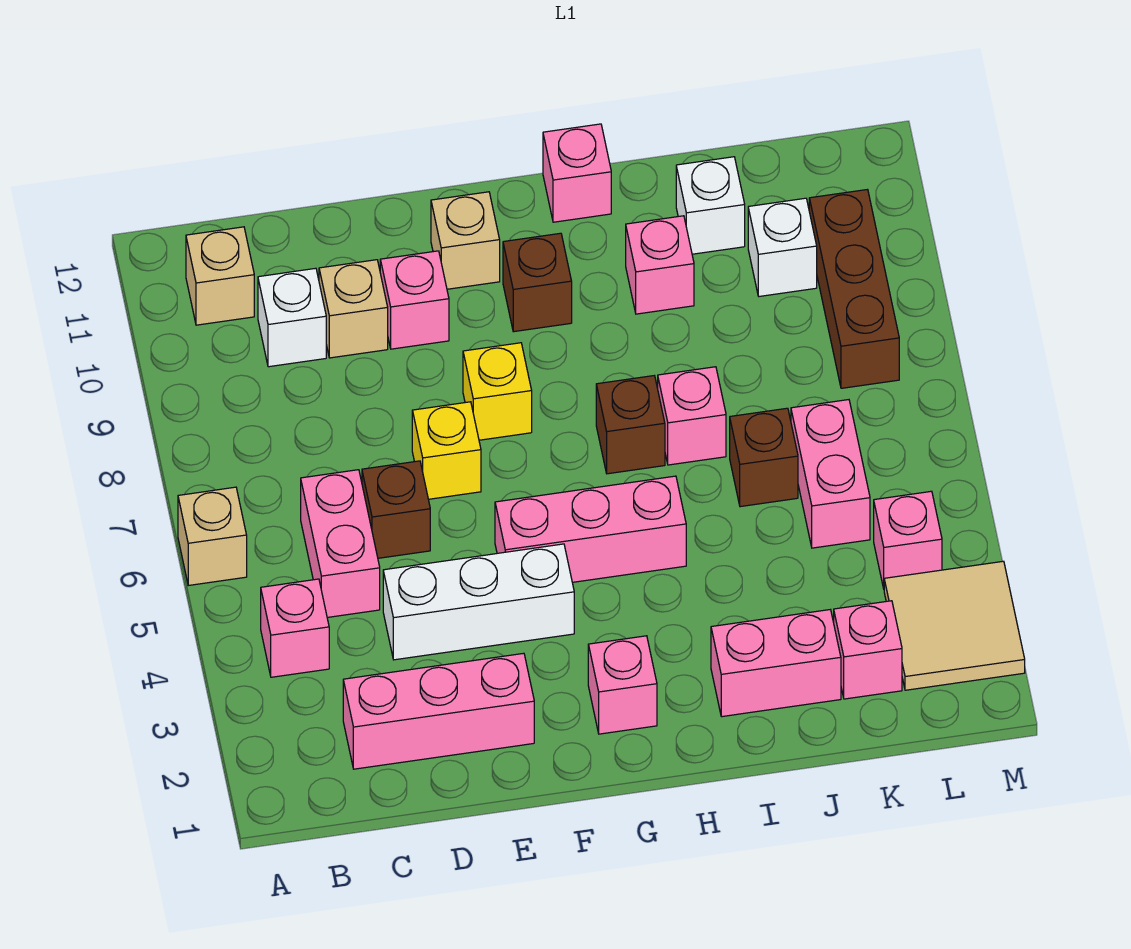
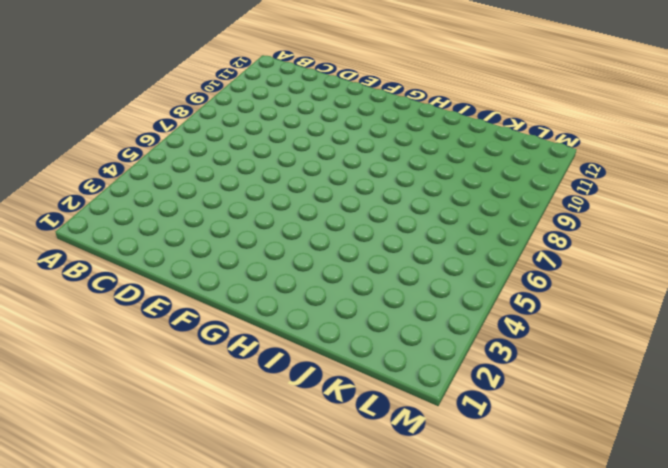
none -> tan brick A6 level 1
none -> pink brick B4 level 1
none -> tan brick B11 level 1

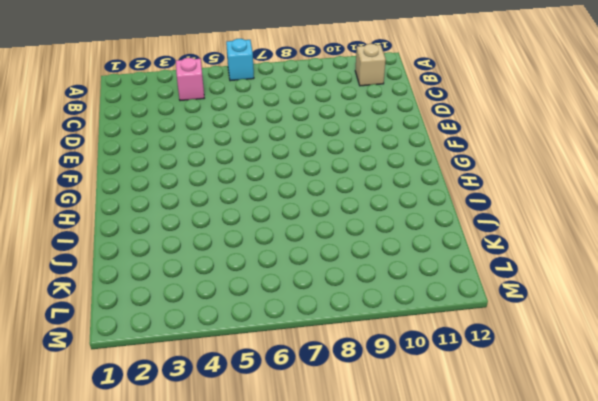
cyan brick A6 level 1 -> tan brick A6 level 1
none -> pink brick C2:E2 level 1
none -> pink brick C5:C6 level 1
none -> white brick C10 level 1

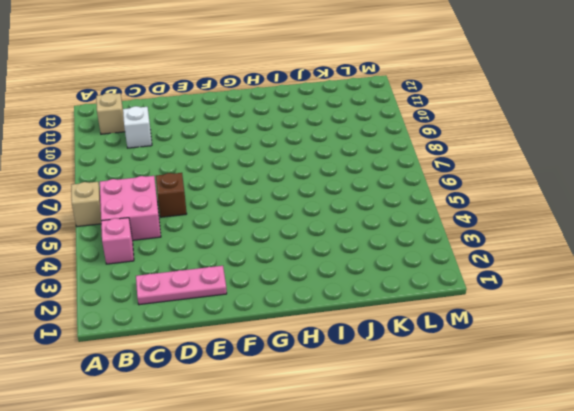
pink brick B5:C6 level 1 -> pink brick C5:C6 level 1
pink plate C2:E2 level 1 -> pink brick C2:E2 level 1
none -> white brick D4:F4 level 1
none -> tan brick D10 level 1
none -> yellow brick E7 level 1

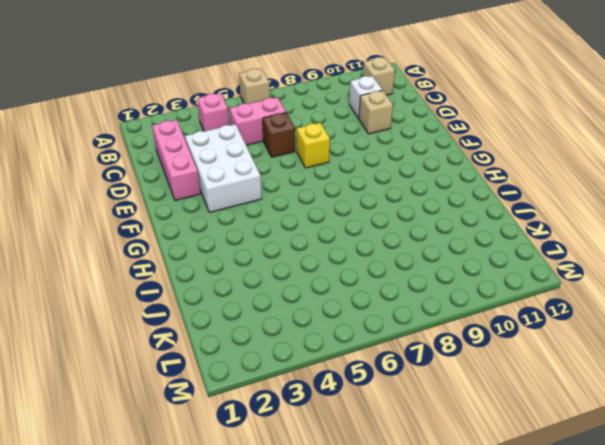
white brick D3:F4 level 1 -> white brick D4:F4 level 1
none -> pink brick E10 level 1
none -> pink brick F5:H5 level 1
none -> yellow brick F8 level 1

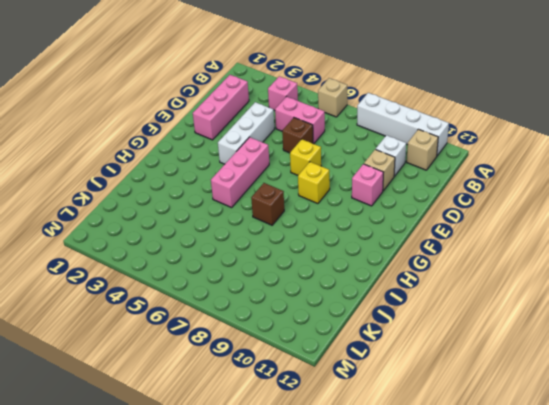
white brick A8:A11 level 1 -> none
none -> tan brick F11 level 1
none -> pink brick G2 level 1
none -> brown brick G10 level 1

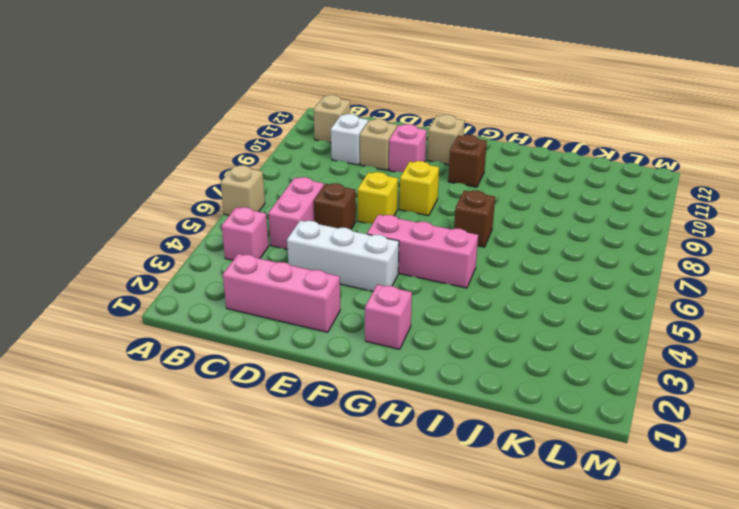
none -> pink brick H12 level 1
none -> pink brick I2:J2 level 1
none -> pink brick I7 level 1

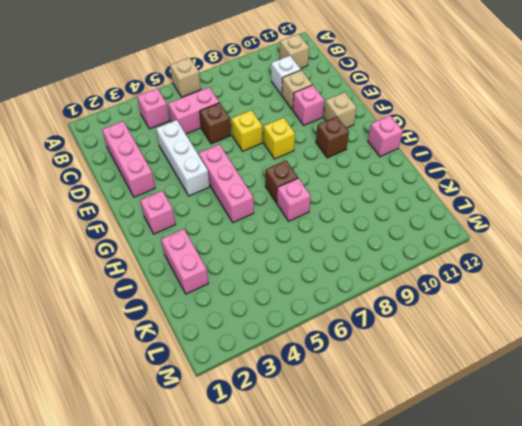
none -> pink brick I10 level 1
none -> brown brick J6 level 1
none -> white brick J11 level 1

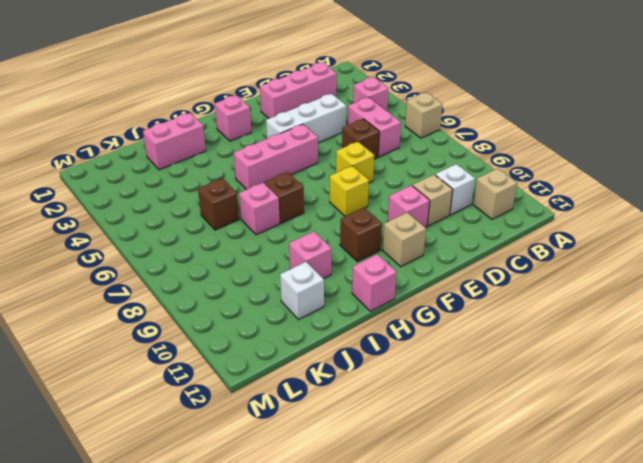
none -> pink brick K2 level 1
none -> pink brick K5:K6 level 1
none -> white brick K10 level 1

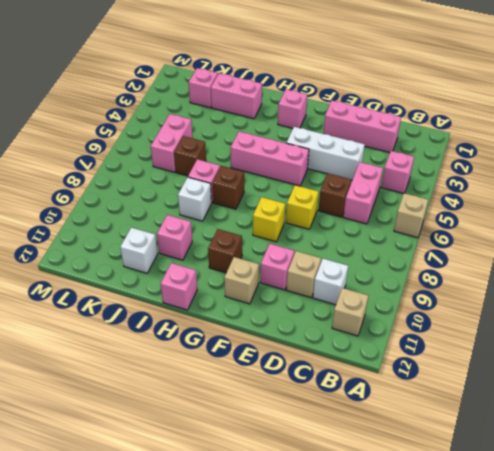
white brick I8 level 1 -> white brick K10 level 1
none -> tan tile L2:M3 level 1
none -> pink brick L4 level 1
none -> brown brick L8:L10 level 1

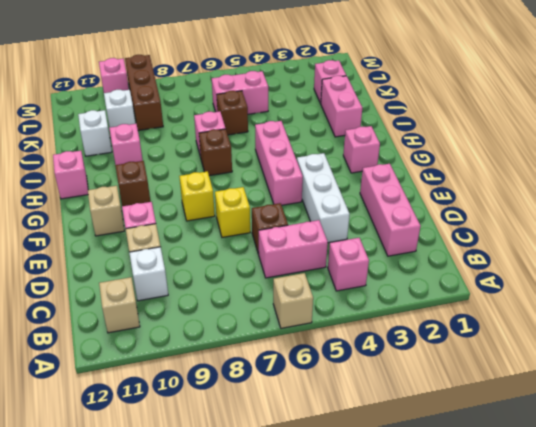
brown brick K9:M9 level 1 -> brown brick L8:L10 level 1
pink brick M10 level 1 -> pink brick L4 level 1
none -> tan tile L2:M3 level 1

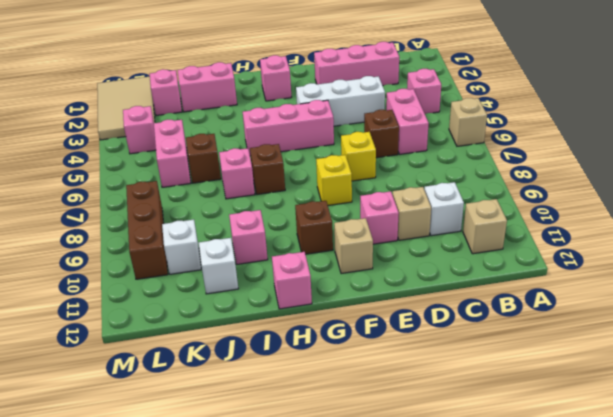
tan tile L1:M3 level 1 -> tan tile L2:M3 level 1

